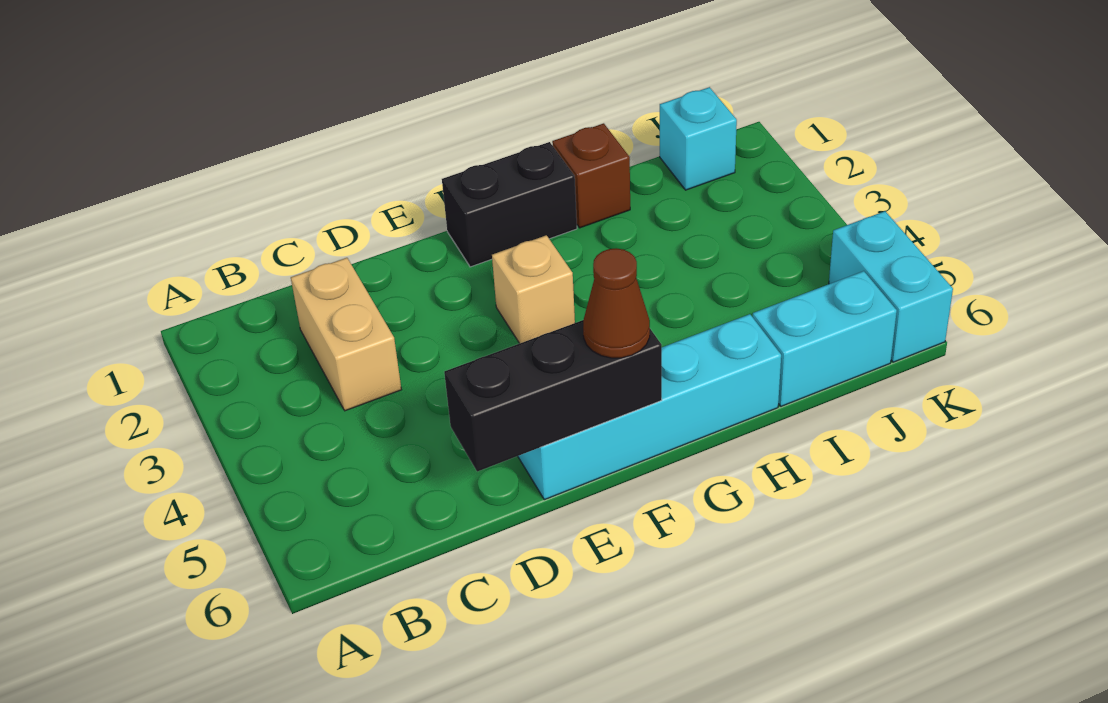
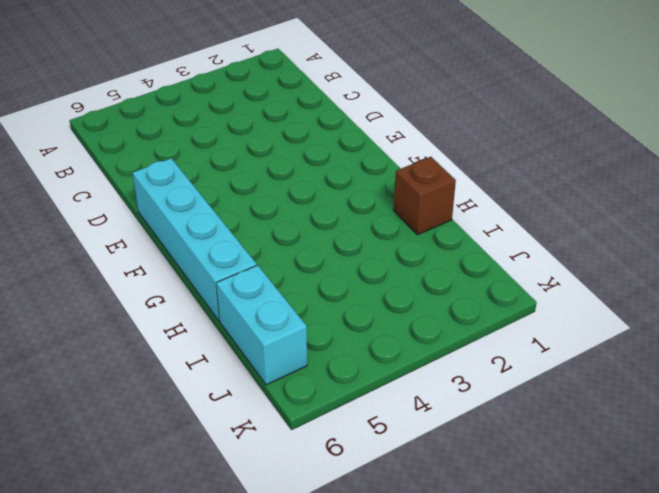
none -> tan brick C2:C3 level 1
none -> black brick F1:G1 level 1

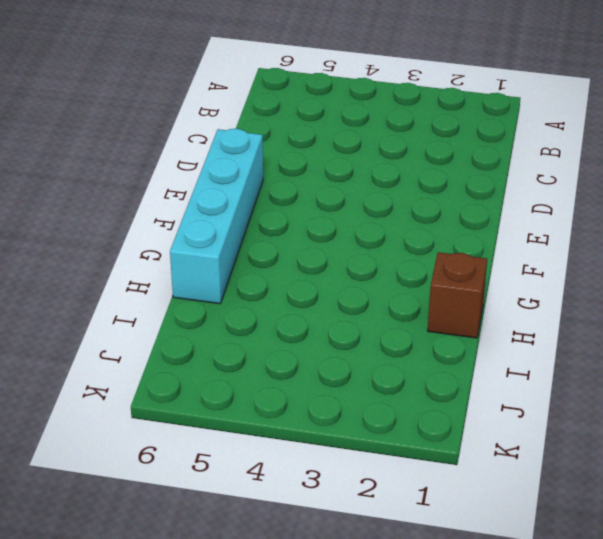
none -> tan brick C2:C3 level 1
none -> black brick F1:G1 level 1

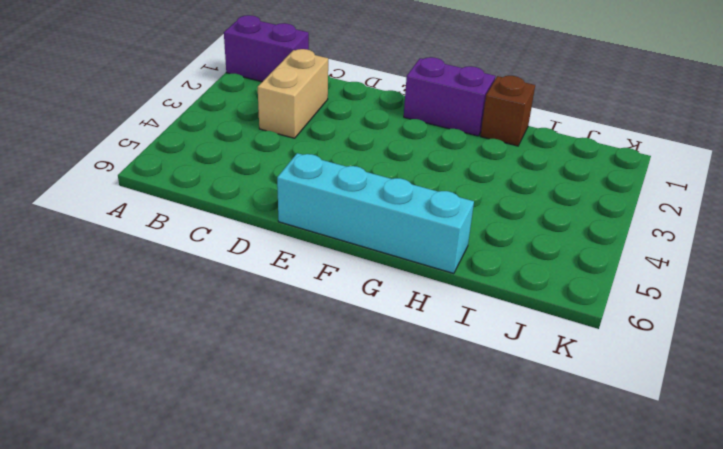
purple brick A1:B1 level 1 -> none
purple brick F1:G1 level 1 -> black brick F1:G1 level 1
none -> tan brick F3 level 1
none -> cyan brick I6:J6 level 1

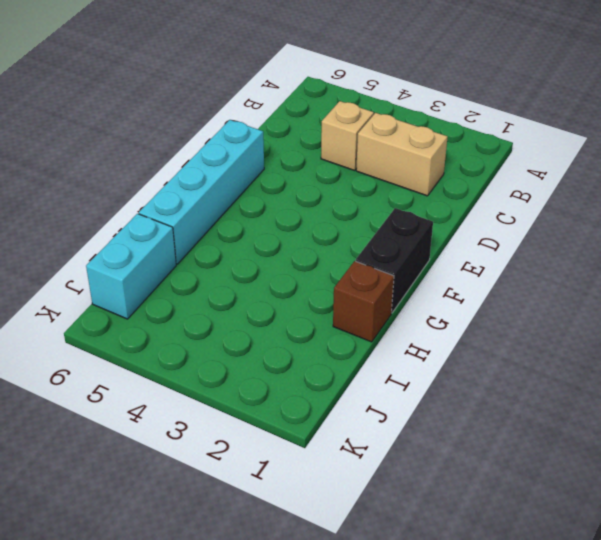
tan brick C4 level 1 -> tan brick F3 level 1
none -> cyan brick J1 level 1
none -> cyan brick K5:K6 level 1

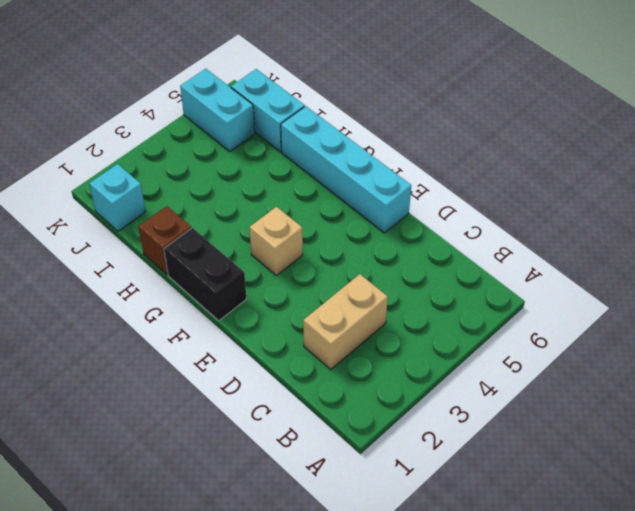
cyan brick J5:K5 level 1 -> cyan brick K5:K6 level 1
none -> black brick D6:F6 level 2
none -> brown cone F6 level 3

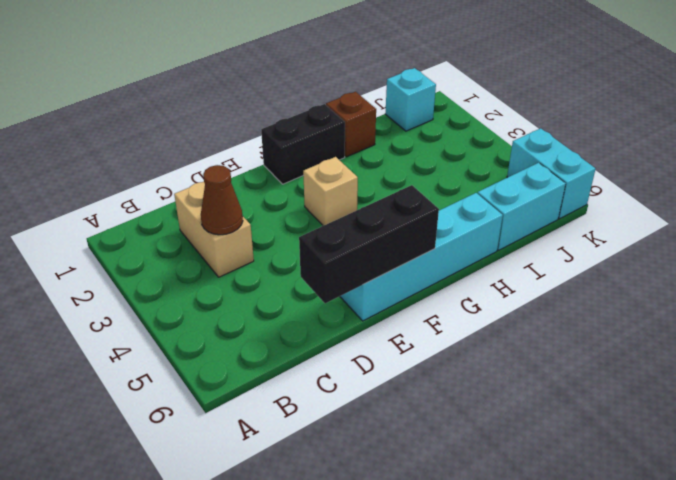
brown cone C3 level 2 -> brown cone F6 level 3

